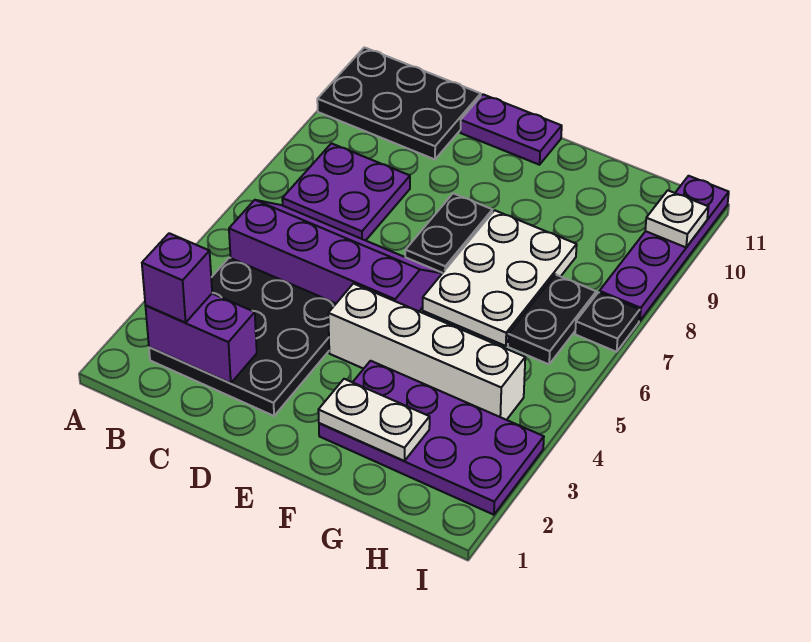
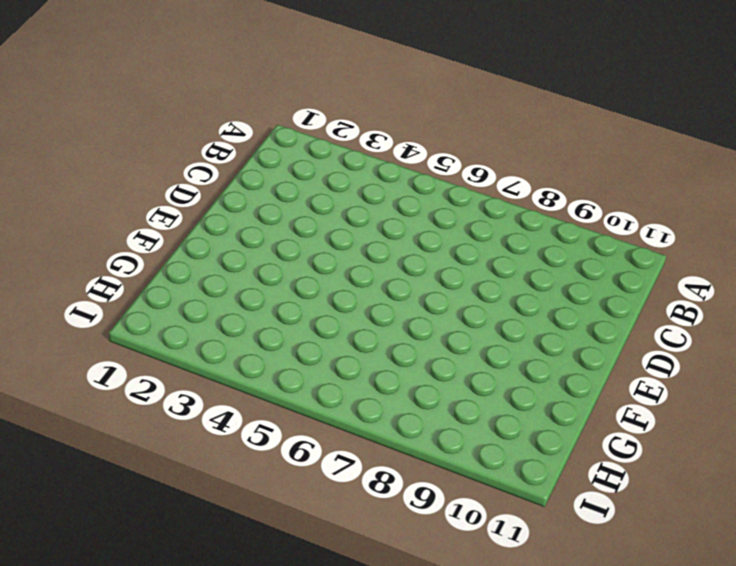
none -> black plate A10:C11 level 1
none -> black plate B2:D4 level 1
none -> purple slope B5:E6 level 1 top 5

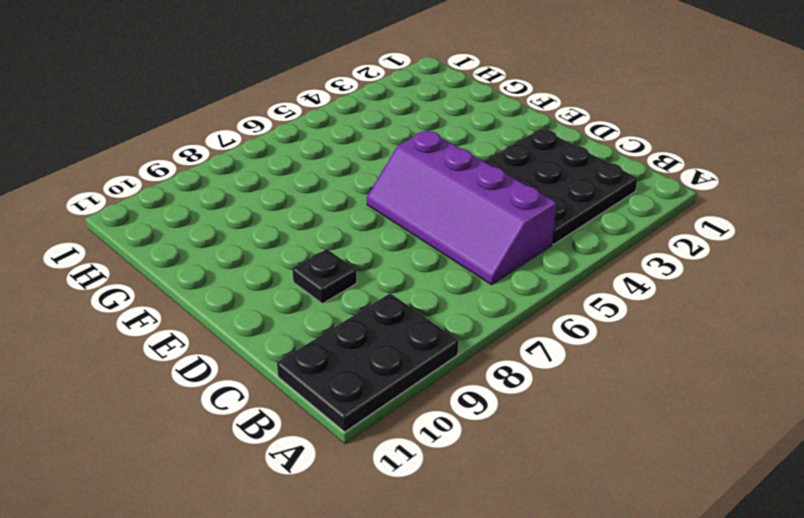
black plate A9:B11 level 1 -> black plate A10:C11 level 1
black plate D9 level 1 -> black plate I7 level 1
none -> purple plate B7:C8 level 1
none -> purple plate D11:E11 level 1
none -> white brick E4:H4 level 1

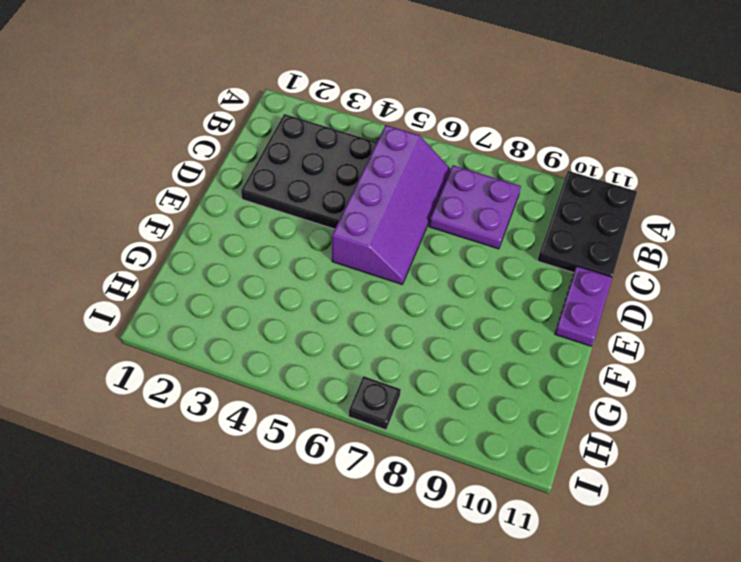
none -> white brick E4:H4 level 1
none -> black plate E7:E8 level 1
none -> purple plate F2:I3 level 1

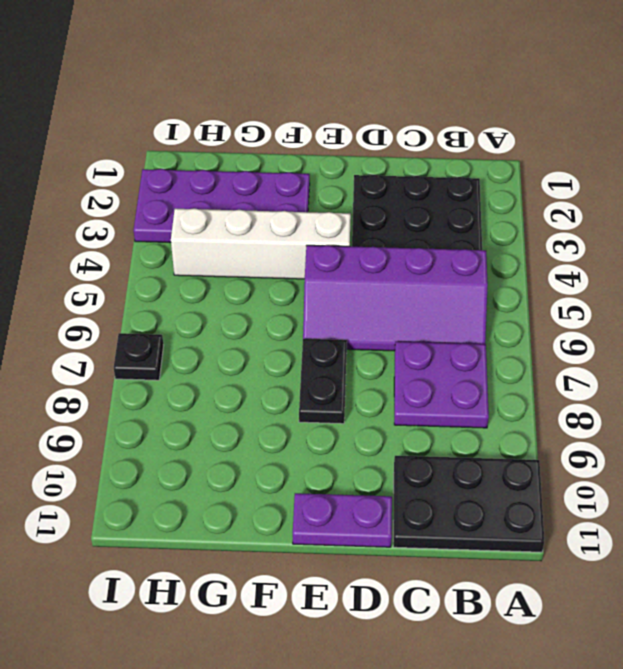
none -> white plate F6:G8 level 1
none -> black plate H6:H7 level 1
none -> purple plate I8:I11 level 1

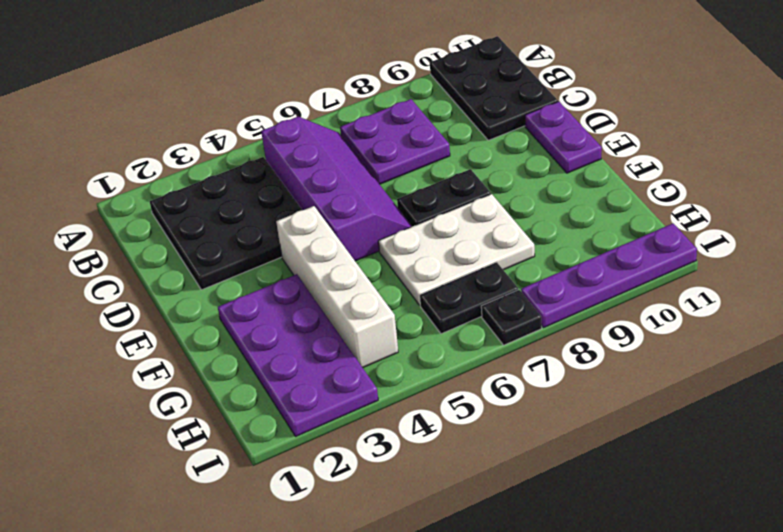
none -> purple brick B2:C2 level 2
none -> white plate F2:G2 level 2
none -> white plate I10 level 2

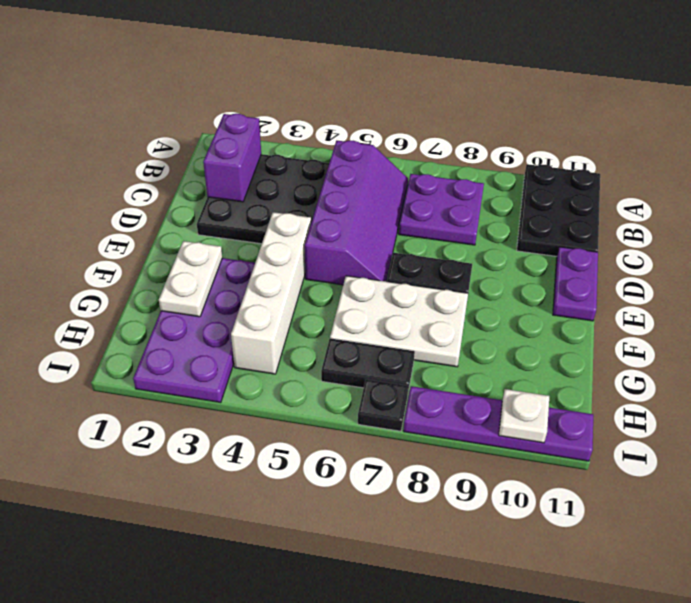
none -> purple brick B2 level 3

